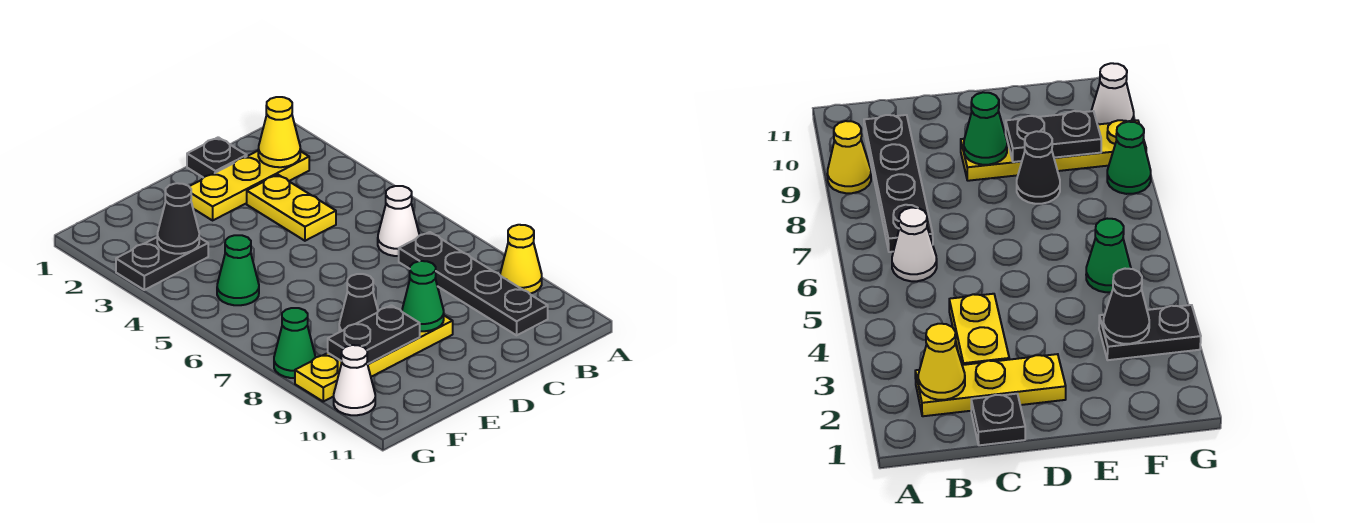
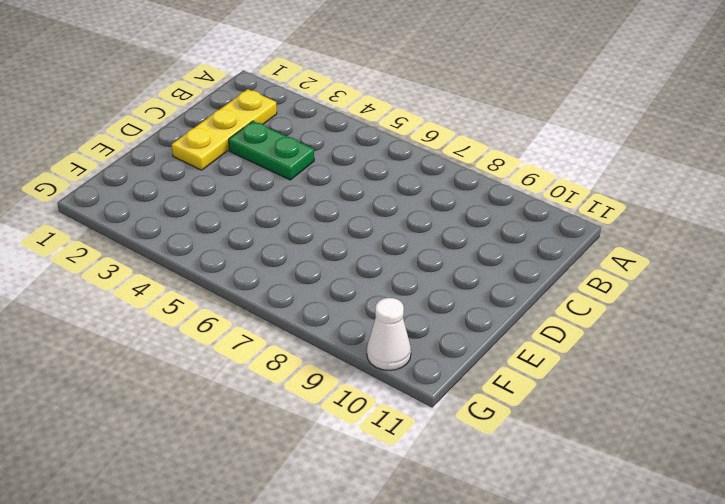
green plate C3:C4 level 1 -> yellow plate C3:C4 level 1
none -> yellow cone A9 level 1
none -> white cone B6 level 1
none -> black plate B7:B10 level 1

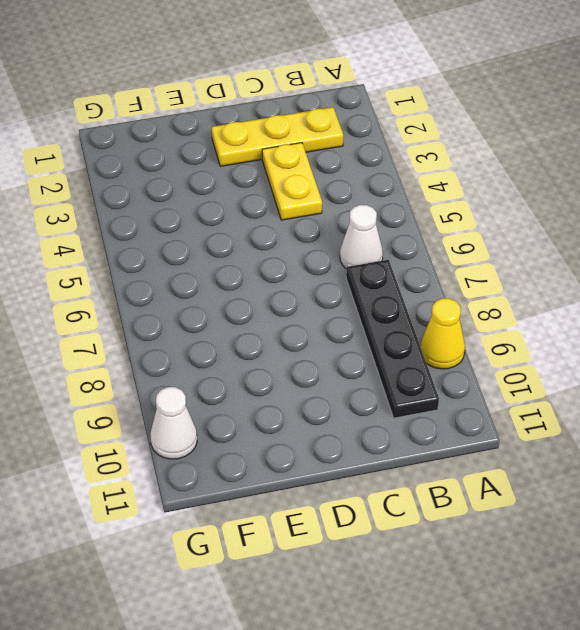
none -> black plate C1 level 1
none -> yellow plate D9:G9 level 1
none -> black cone E8 level 1

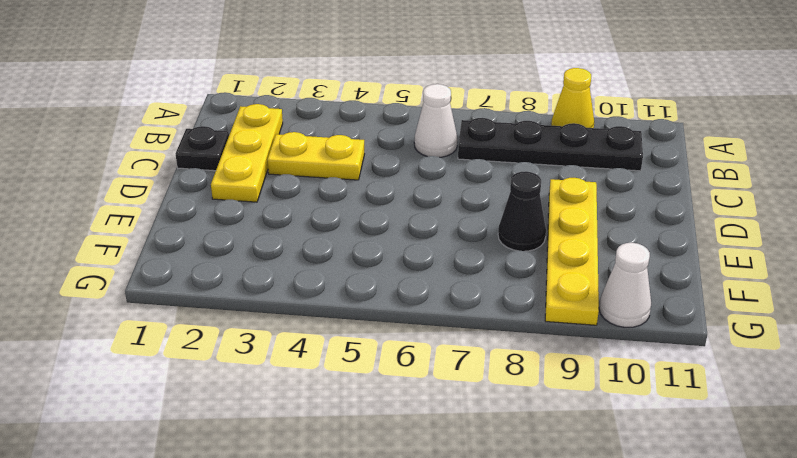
none -> black plate F3:G3 level 1
none -> green cone F5 level 1
none -> green cone G8 level 1

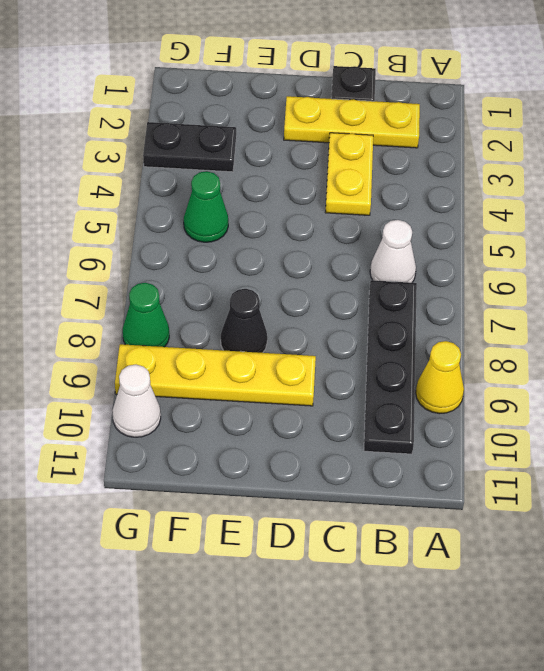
none -> yellow cone B2 level 2
none -> green cone D9 level 2
none -> black plate E9:F9 level 2

